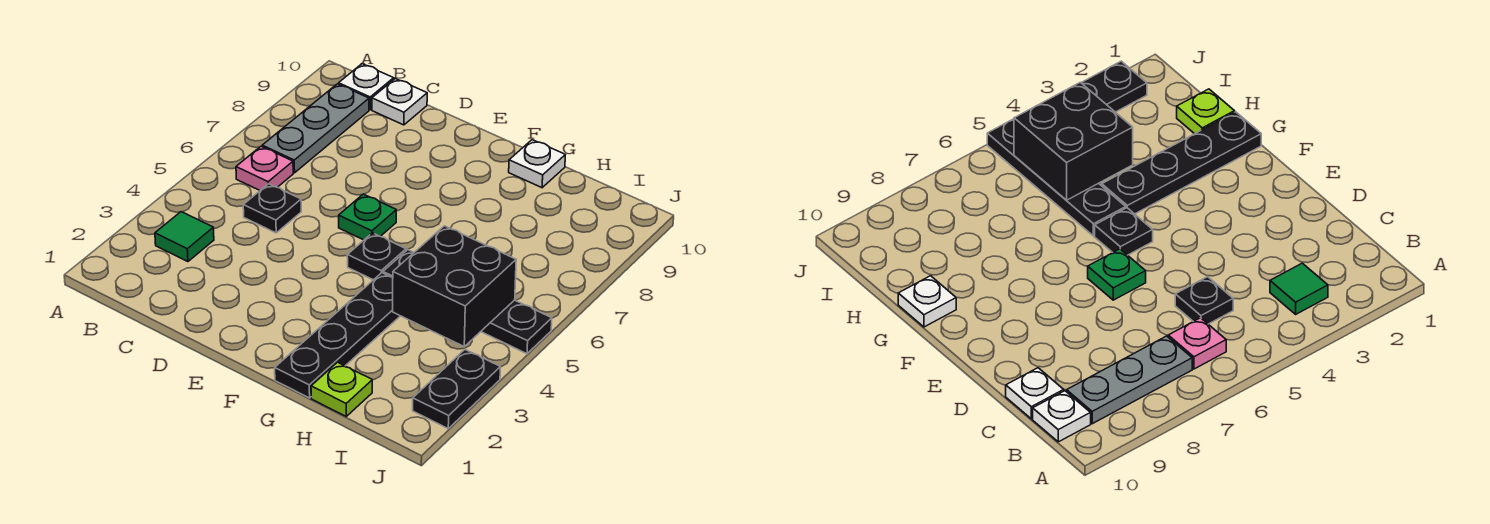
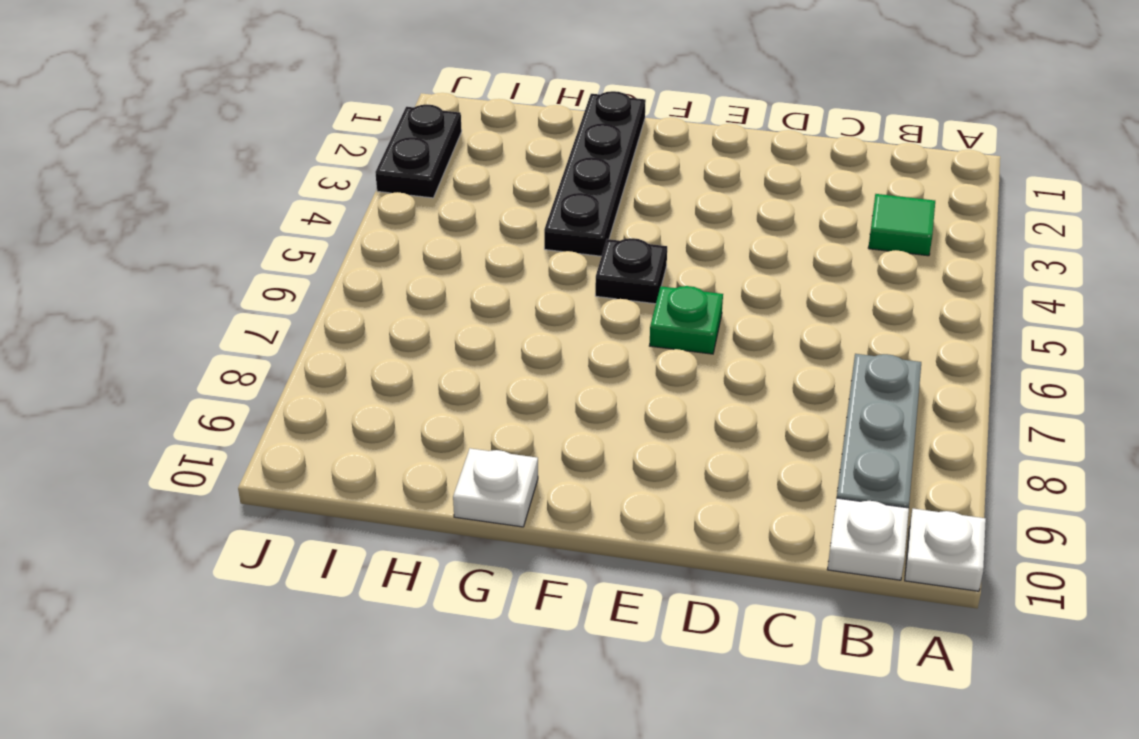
white plate A10 level 1 -> white plate C10 level 1
none -> pink plate B6 level 1
none -> black plate C5 level 1
none -> black plate G5:J5 level 1

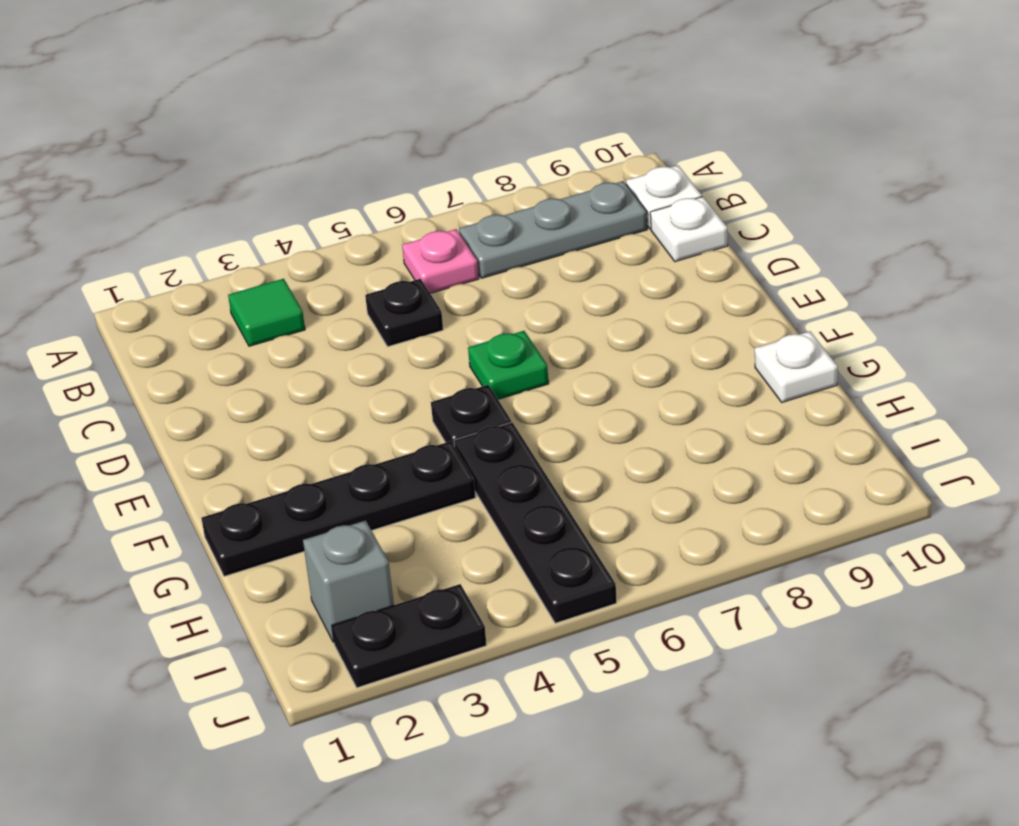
grey brick I2 level 1 -> none
none -> lime plate H1 level 1
none -> black brick H4:I5 level 2

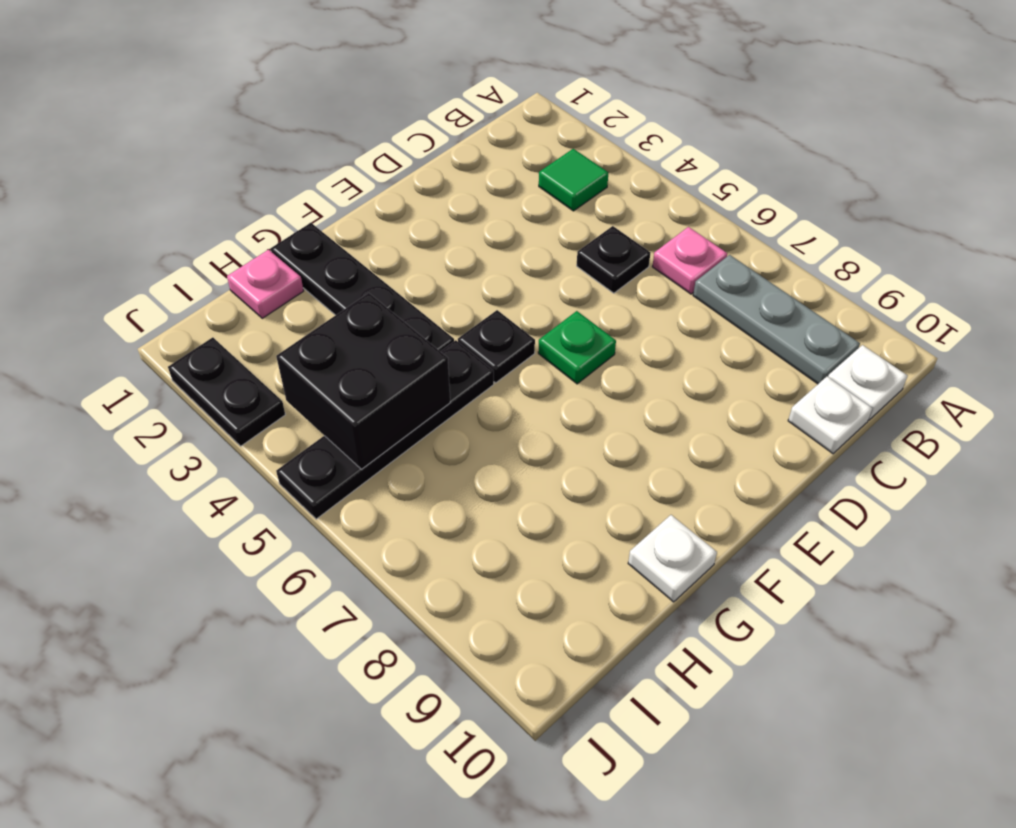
pink plate H1 level 1 -> lime plate H1 level 1

